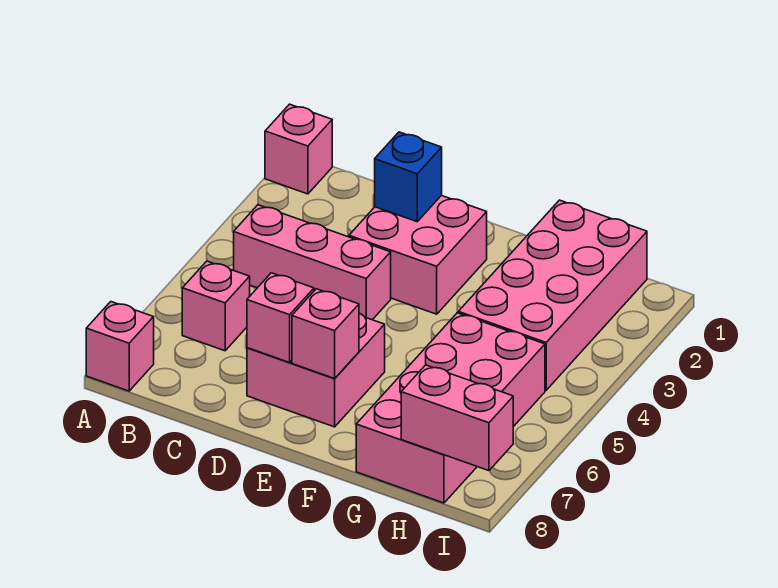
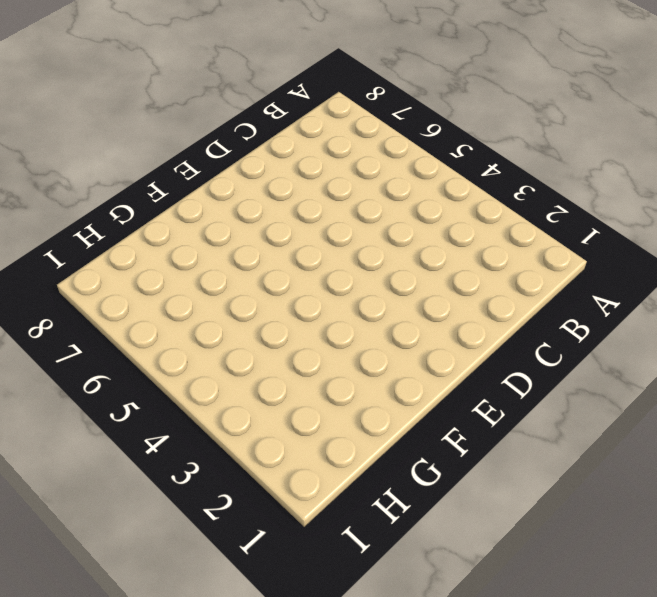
none -> pink brick A1 level 1
none -> pink brick A8 level 1
none -> pink brick B4:D4 level 1

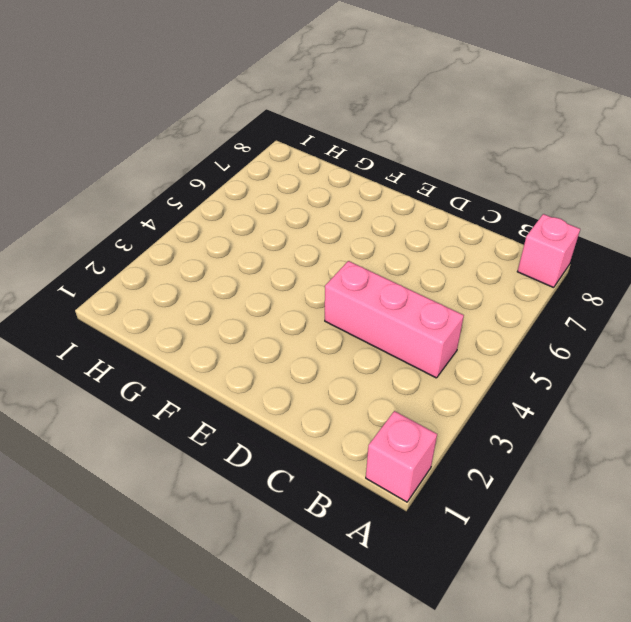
none -> pink brick B6 level 1
none -> pink brick D2:E3 level 1
none -> pink brick D6:E7 level 1

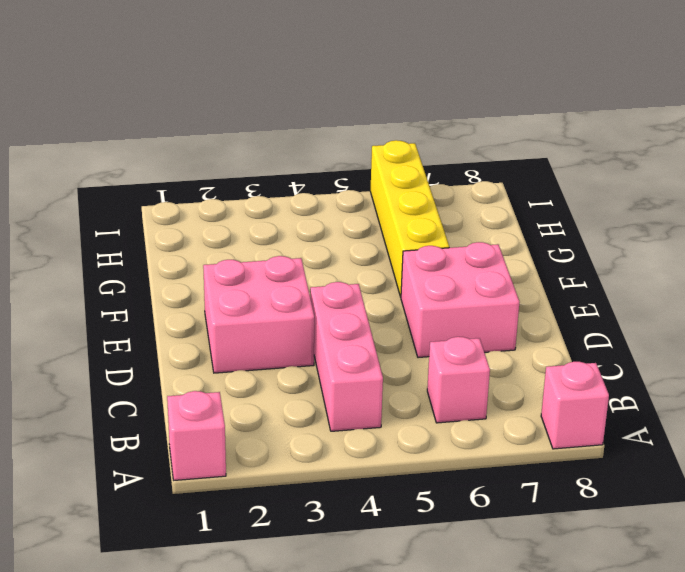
yellow brick F6:I6 level 1 -> pink brick G5:H8 level 1
none -> pink brick G1:H4 level 1
none -> blue brick D2 level 2
none -> pink brick D7 level 2

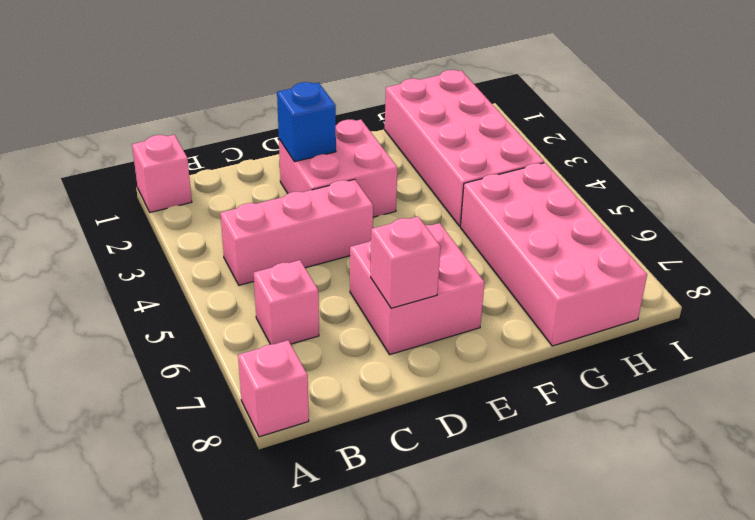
none -> pink brick E7 level 2
none -> pink brick H8:I8 level 2

